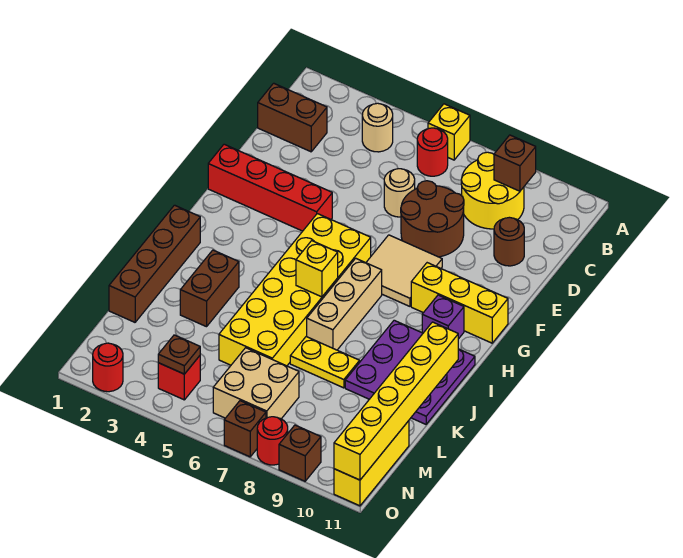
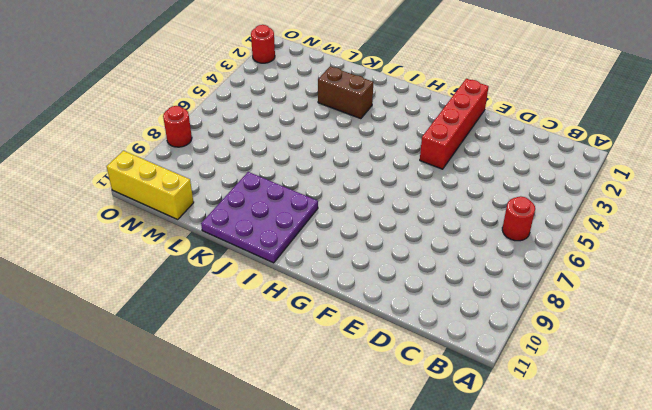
none -> yellow brick A6 level 1
none -> tan round brick B4 level 1
none -> yellow round brick B8:C9 level 1

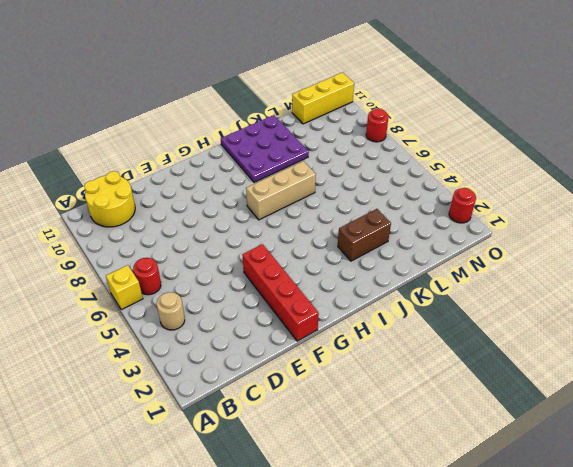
yellow round brick B10:C11 level 1 -> yellow round brick B8:C9 level 1
none -> brown brick C1:C2 level 1
none -> tan round brick D6 level 1
none -> brown round brick D7:E8 level 1

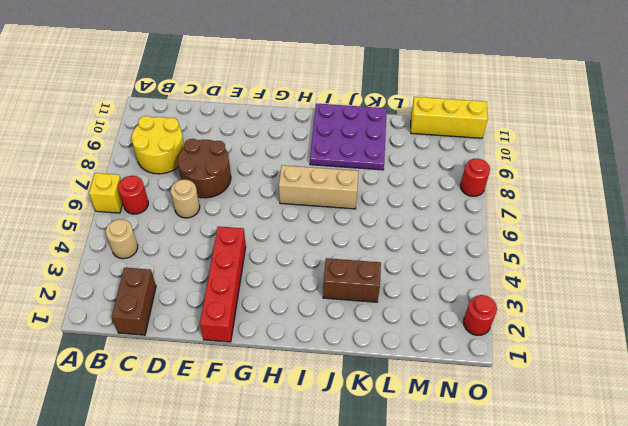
none -> brown round brick D10 level 1
none -> tan tile F7:G8 level 1
none -> yellow brick G5:L6 level 1

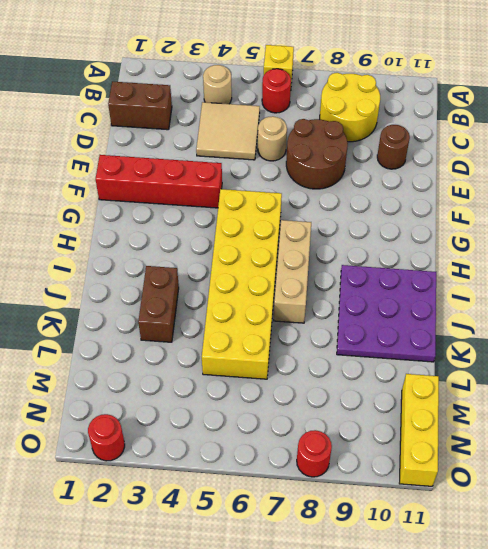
tan tile C4:D5 level 1 -> tan tile F7:G8 level 1
none -> yellow brick G9:G11 level 1
none -> purple brick H10 level 1
none -> brown brick I1:L1 level 1

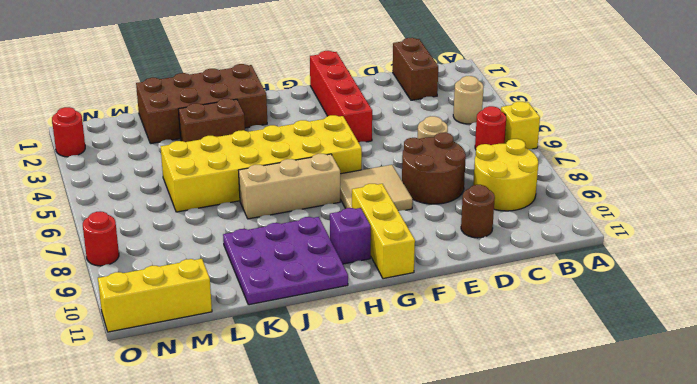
brown brick I1:L2 level 1 -> brown brick I1:L1 level 1
none -> yellow plate K7:K8 level 1
none -> tan brick M6:N7 level 1
none -> red brick N4 level 1

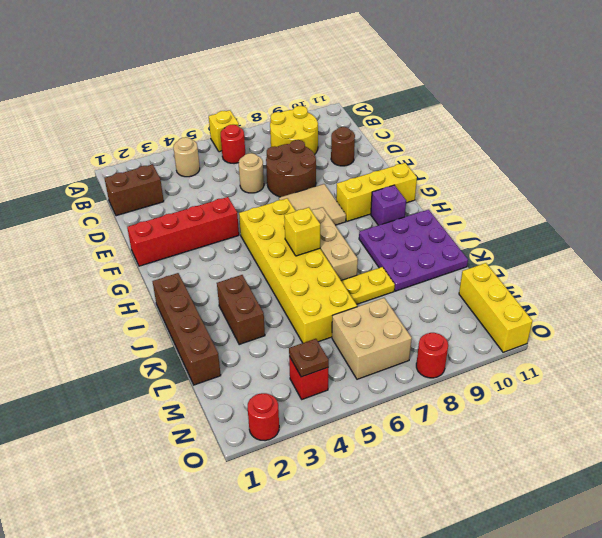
none -> brown brick O7 level 1
none -> brown brick O9 level 1
none -> brown brick B9 level 2

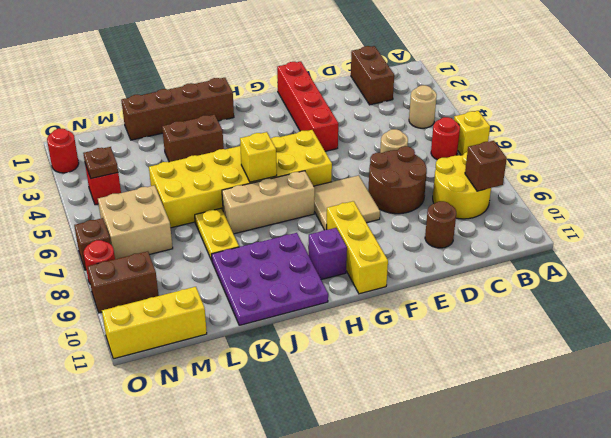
brown brick N9:O9 level 1 -> brown brick O9 level 1
none -> yellow brick J11:O11 level 2

